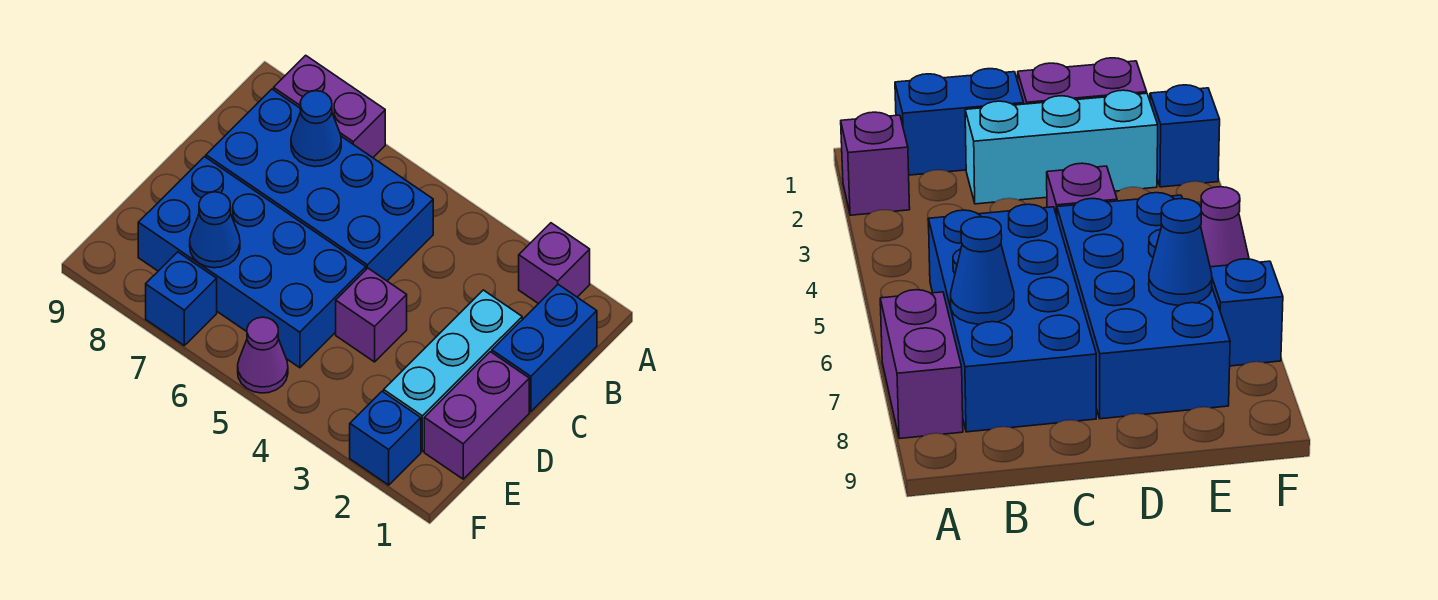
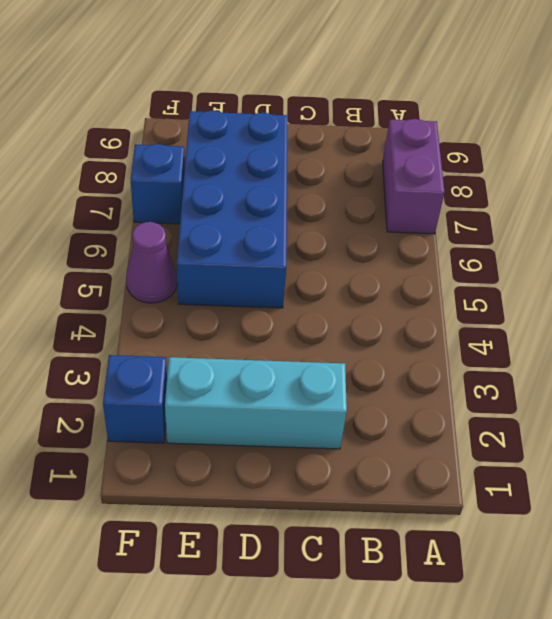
none -> purple brick A2 level 1
none -> blue brick B1:C1 level 1
none -> blue brick B5:C8 level 1

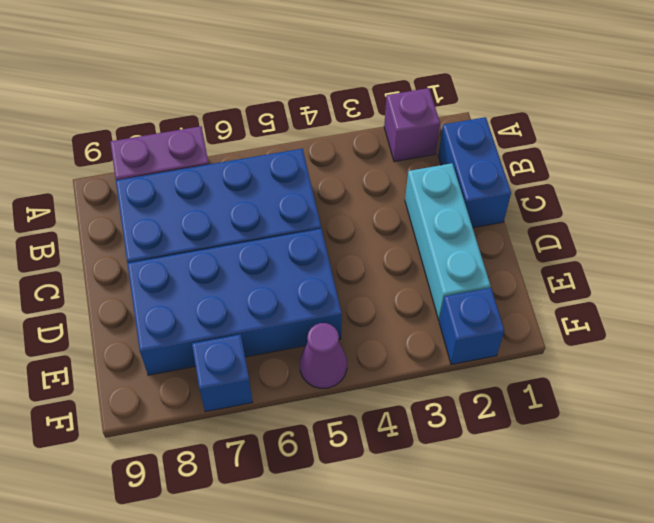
none -> purple brick D1:E1 level 1
none -> purple brick D4 level 1
none -> blue cone B7 level 2

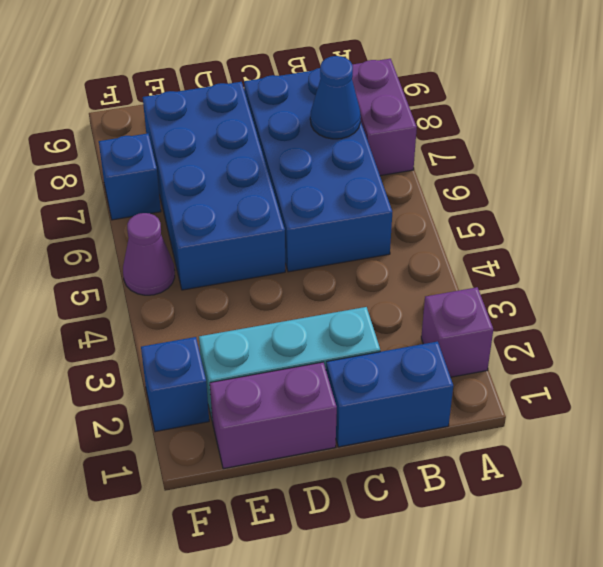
none -> purple brick D4 level 1
none -> blue cone E7 level 2

